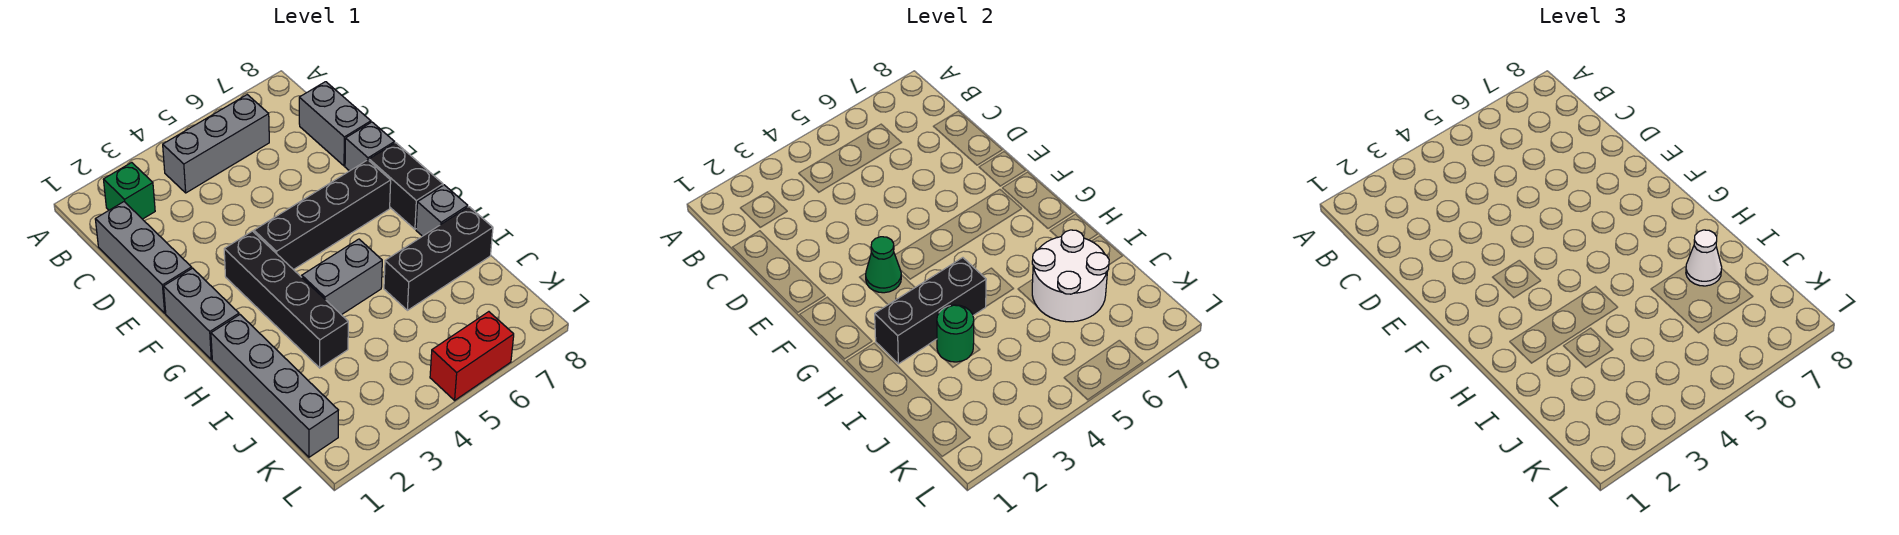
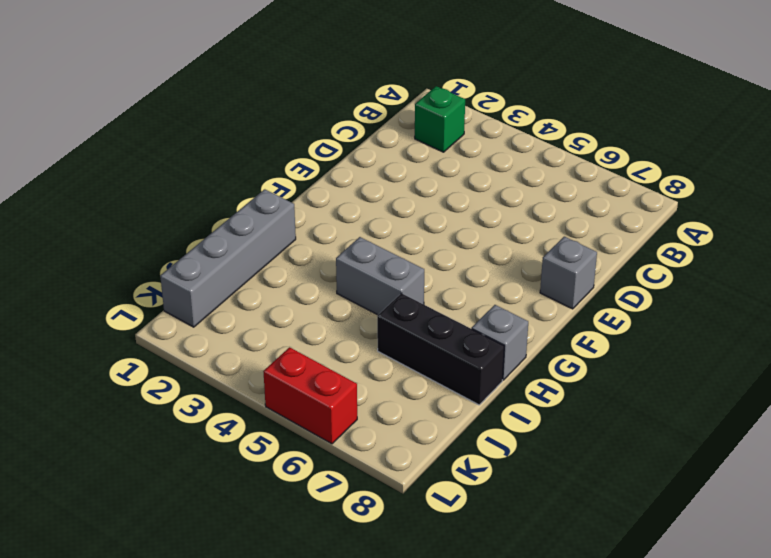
none -> grey brick B4:B6 level 1
none -> grey brick C1:E1 level 1
none -> grey brick C8:D8 level 1

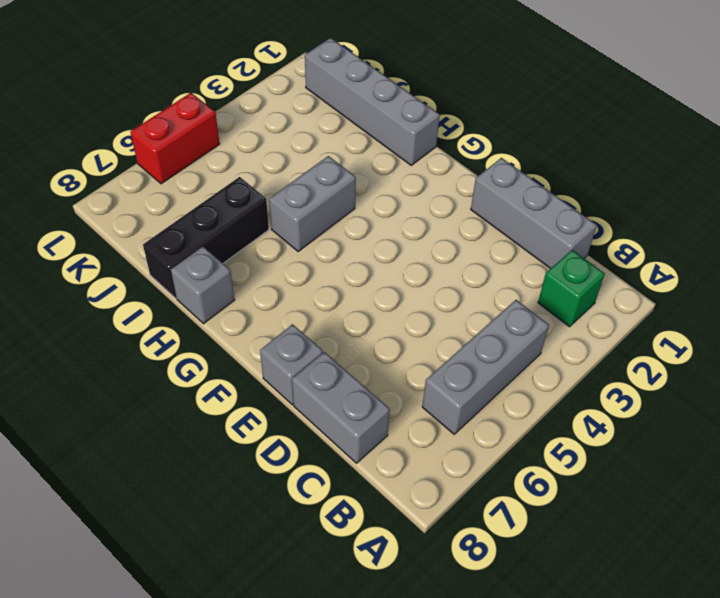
none -> grey brick F1:G1 level 1
none -> black brick F3:I3 level 1
none -> black brick F4:F7 level 1

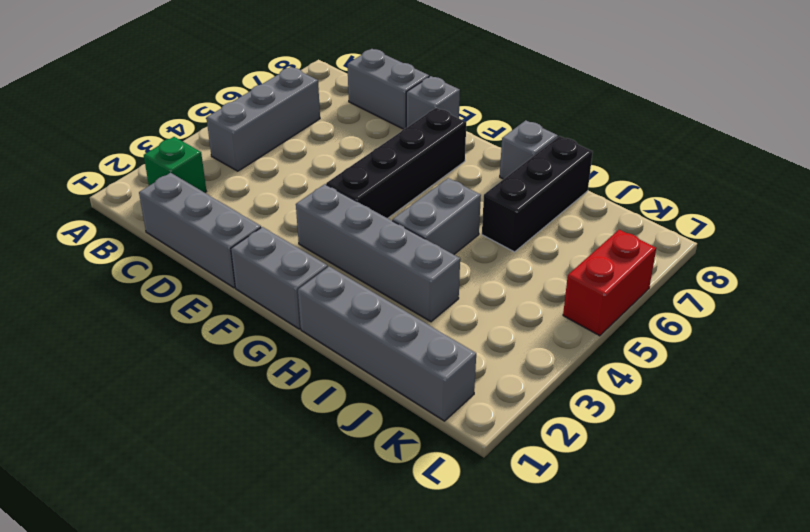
grey brick F3:I3 level 1 -> black brick F3:I3 level 1
none -> black brick F8:G8 level 1
none -> green cone F3 level 2
none -> black brick H2:H4 level 2

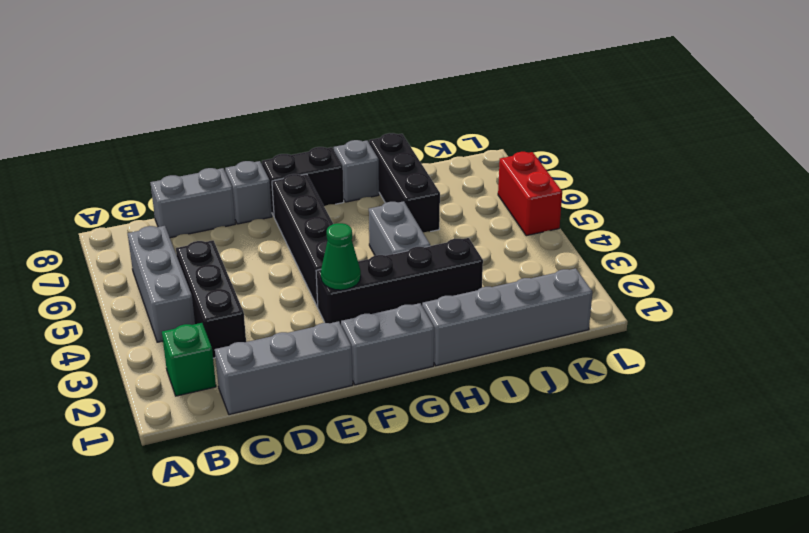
black brick C3:C5 level 1 -> black brick H2:H4 level 2
none -> green round brick I3 level 2
none -> white round brick I6:J7 level 2
none -> white cone I7 level 3

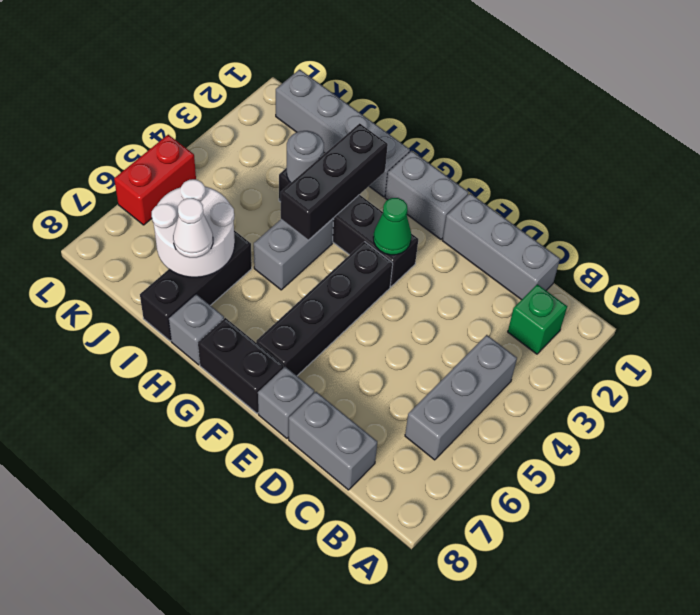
grey round brick I3 level 2 -> green round brick I3 level 2

